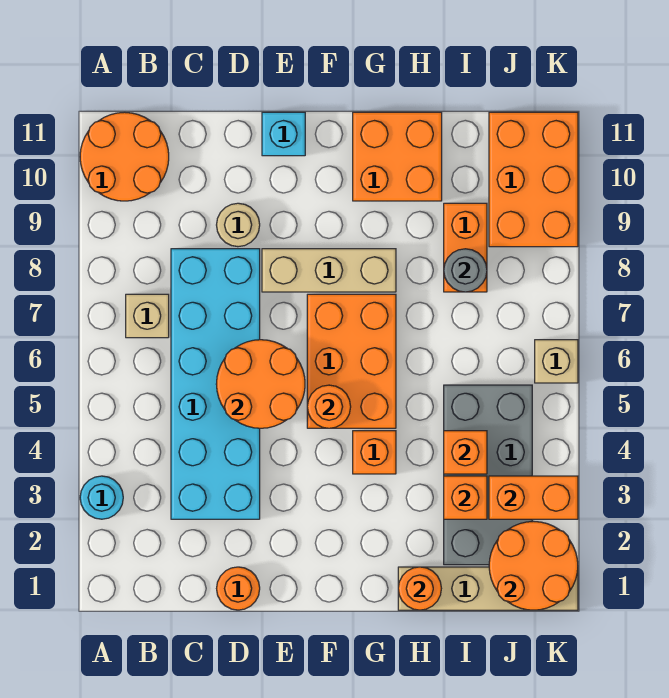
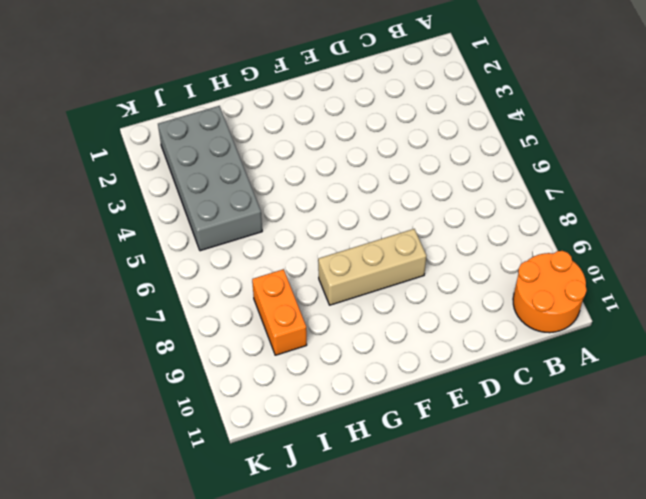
none -> cyan round brick A3 level 1
none -> tan brick B7 level 1
none -> cyan brick C3:D8 level 1

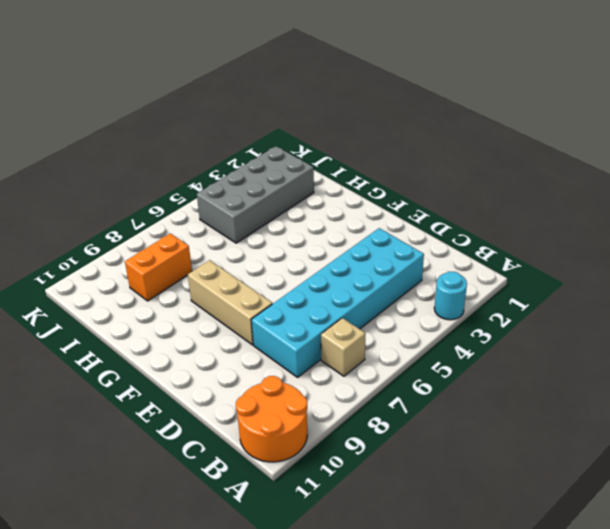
none -> orange round brick D1 level 1
none -> tan round brick D9 level 1
none -> cyan brick E11 level 1

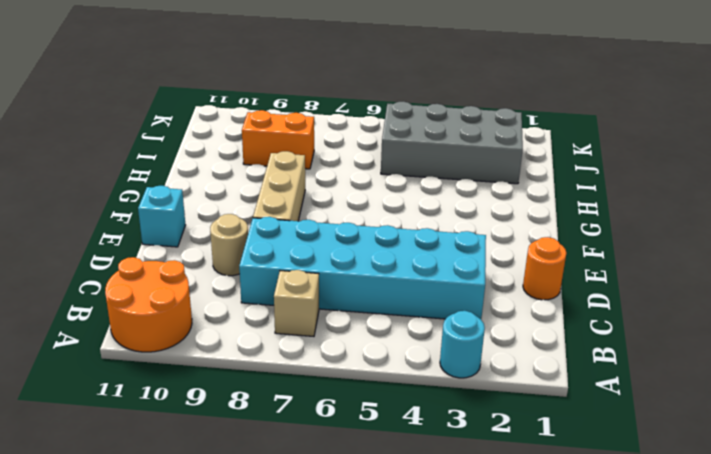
none -> orange brick F5:G7 level 1
none -> orange brick G4 level 1
none -> orange brick G10:H11 level 1

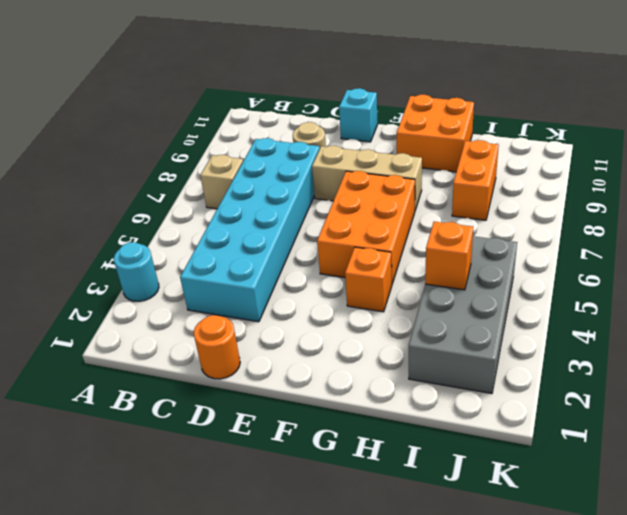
none -> orange round brick A10:B11 level 1
none -> tan brick H1:K1 level 1
none -> orange brick J9:K11 level 1

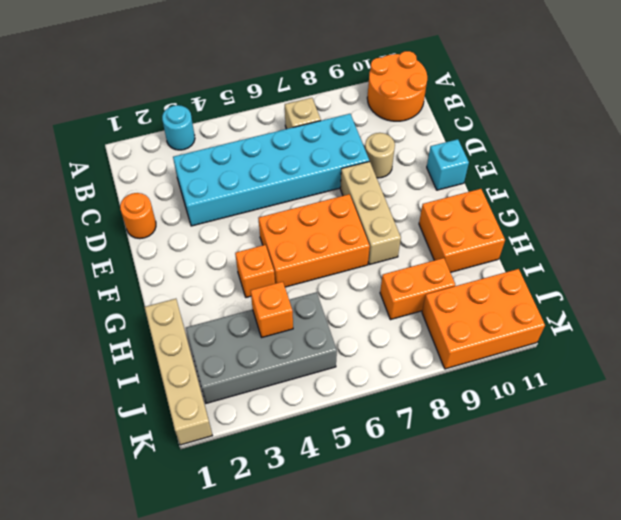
none -> tan brick K6 level 1
none -> orange round brick D5:E6 level 2
none -> orange round brick F5 level 2

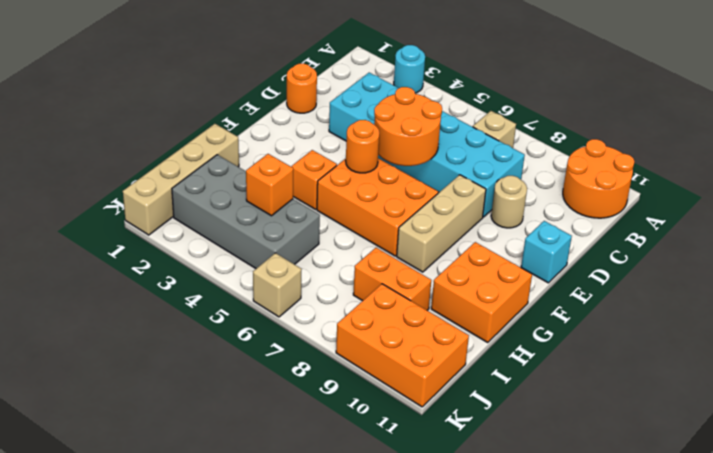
none -> orange round brick H1 level 2
none -> orange brick I3 level 2
none -> grey round brick I8 level 2

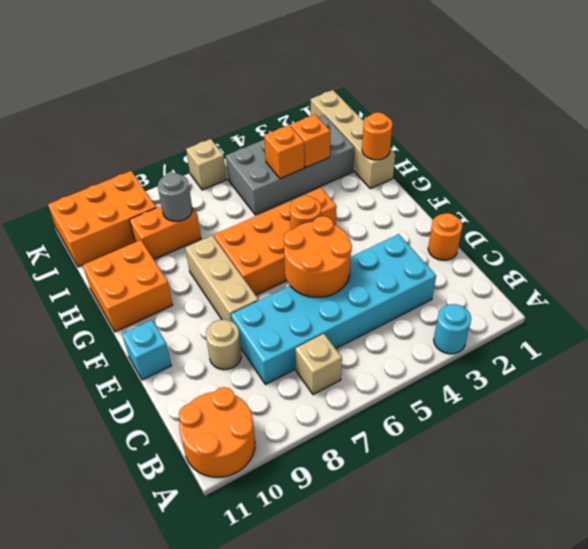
none -> orange round brick J1:K2 level 2
none -> orange brick J3:K3 level 2

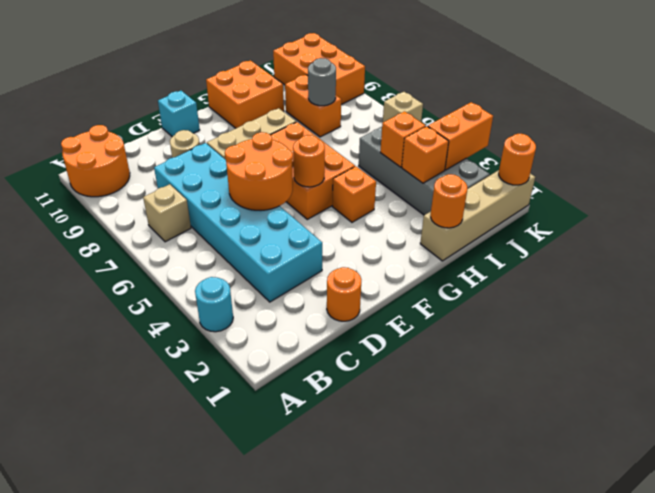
orange round brick K1 level 2 -> orange round brick J1:K2 level 2

